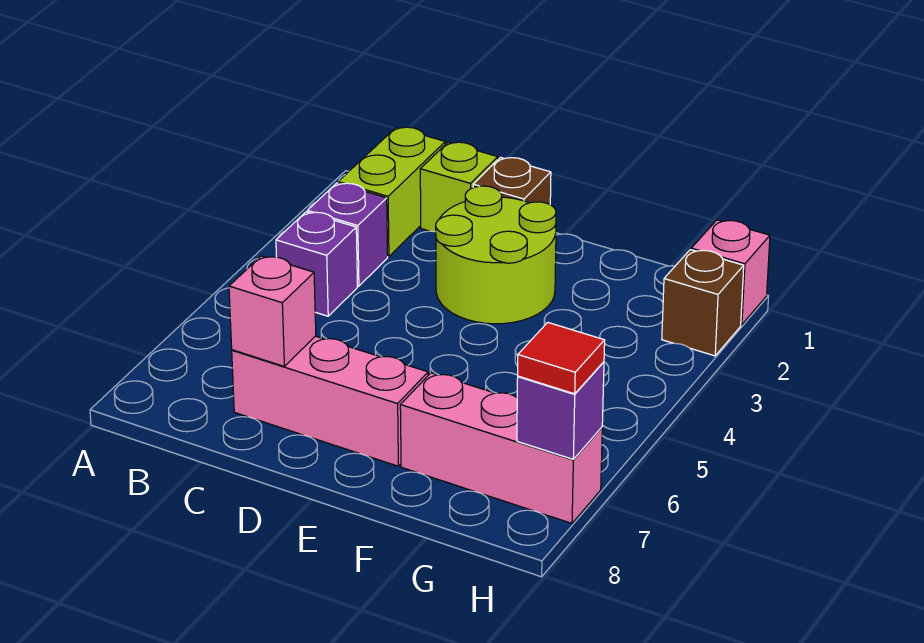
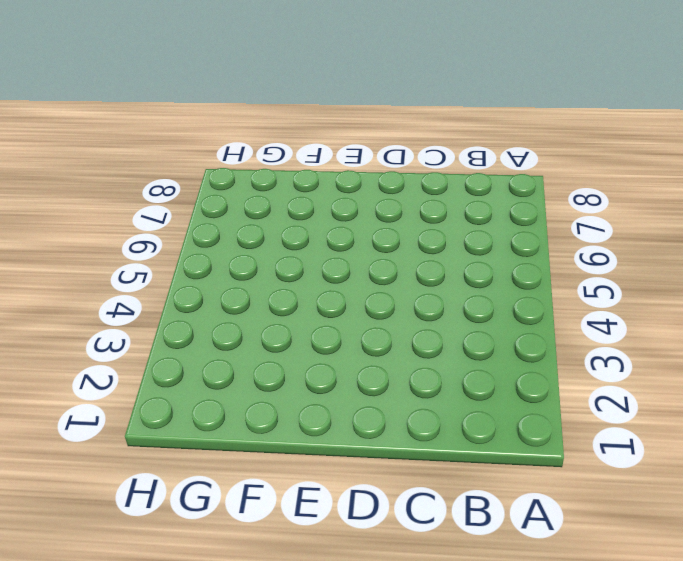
none -> lime brick B1:B2 level 1
none -> purple brick B3 level 1
none -> purple brick B4 level 1

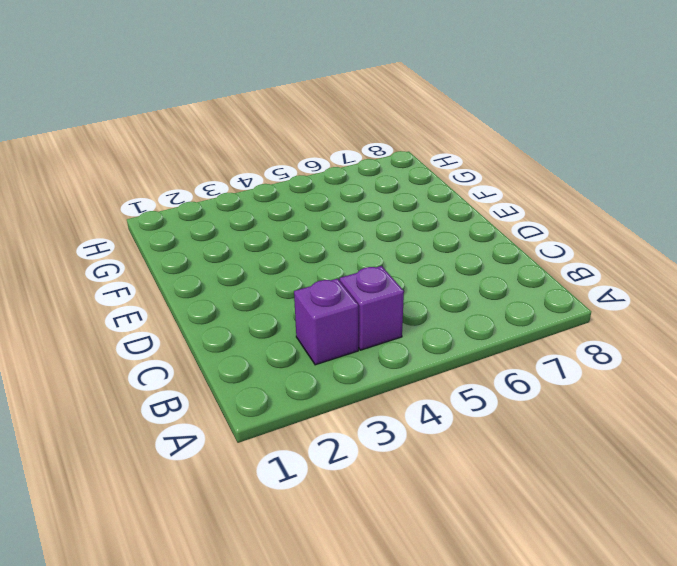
none -> lime brick B1:B2 level 1
none -> lime brick C1 level 1
none -> pink brick C7:E7 level 1

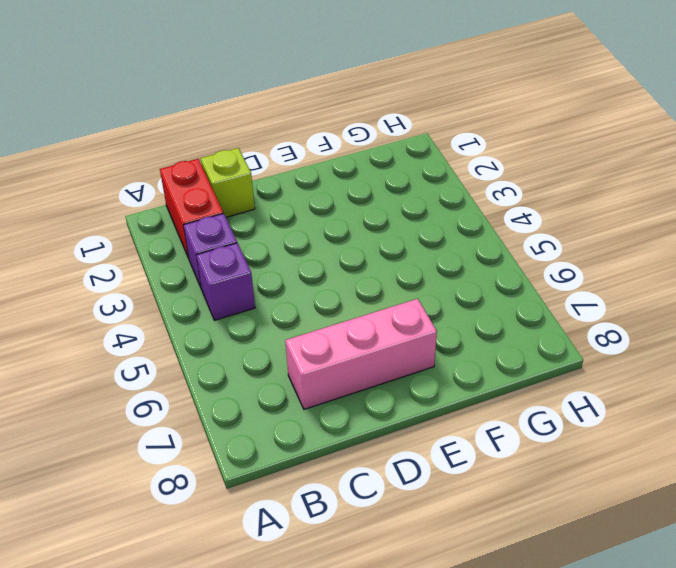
red brick B1:B2 level 1 -> lime brick B1:B2 level 1
none -> brown brick D1 level 1
none -> lime round brick D2:E3 level 1
none -> pink brick F7:H7 level 1

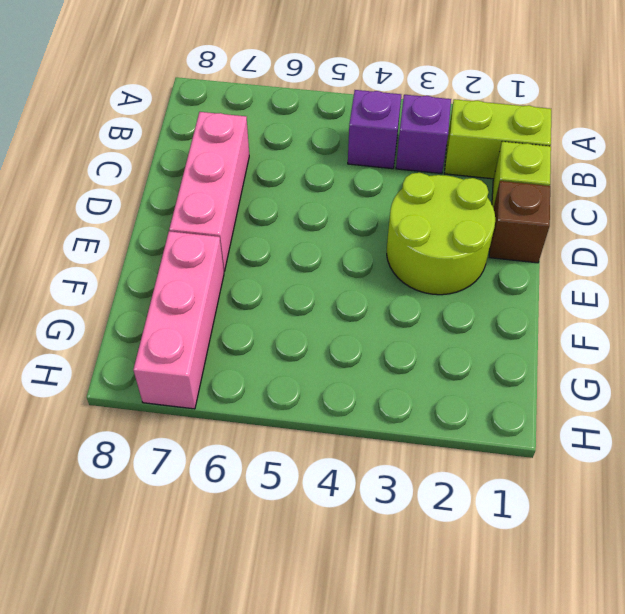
none -> pink brick H1 level 1
none -> brown brick H2 level 1
none -> pink brick C7 level 2

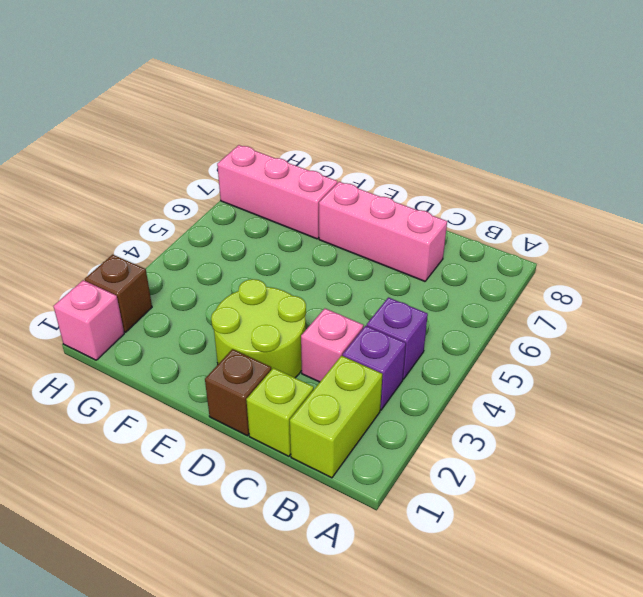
pink brick C3 level 1 -> pink brick C7 level 2
none -> purple brick H7 level 2
none -> red tile H7 level 3

